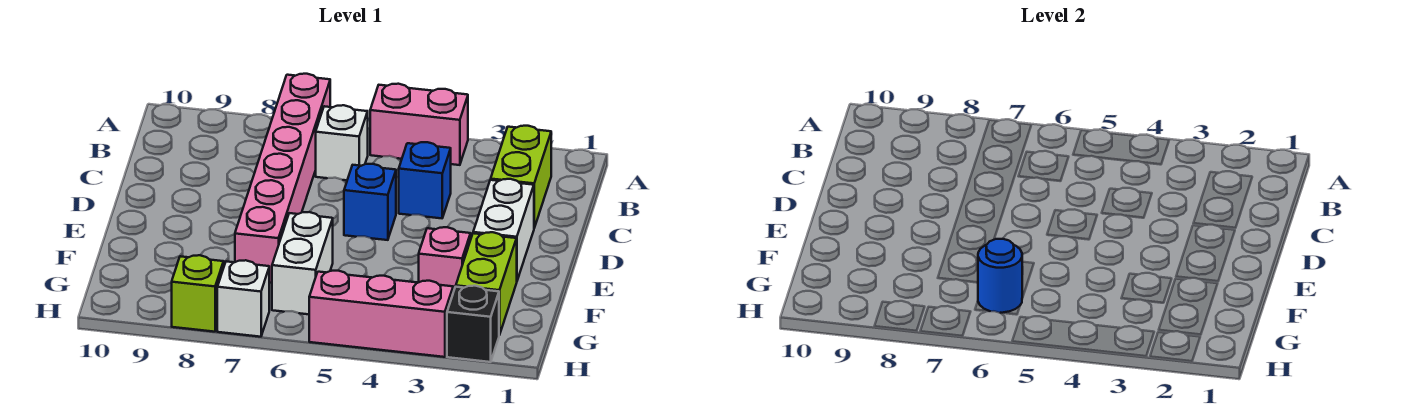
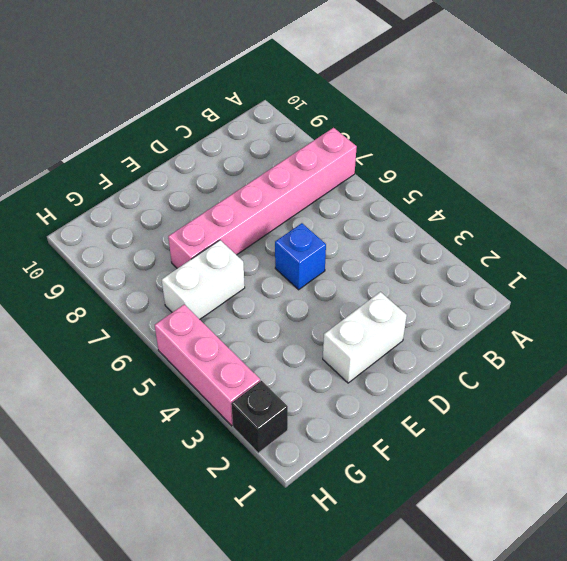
none -> pink brick A4:A5 level 1
none -> lime brick B2:C2 level 1
none -> white brick B6 level 1

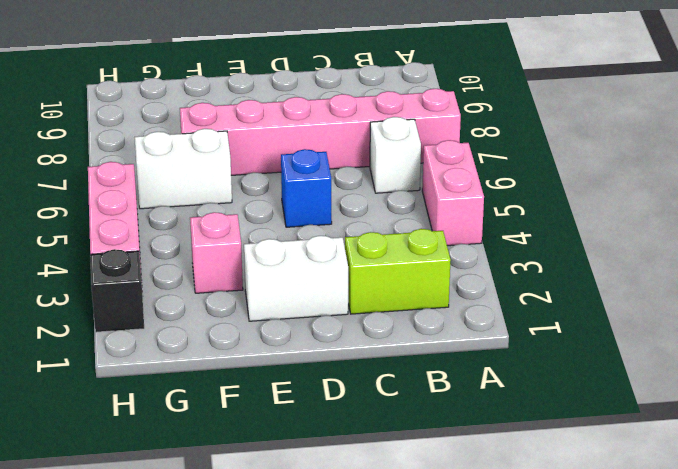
none -> blue brick C4 level 1
none -> lime brick F2:G2 level 1
none -> white brick H7 level 1

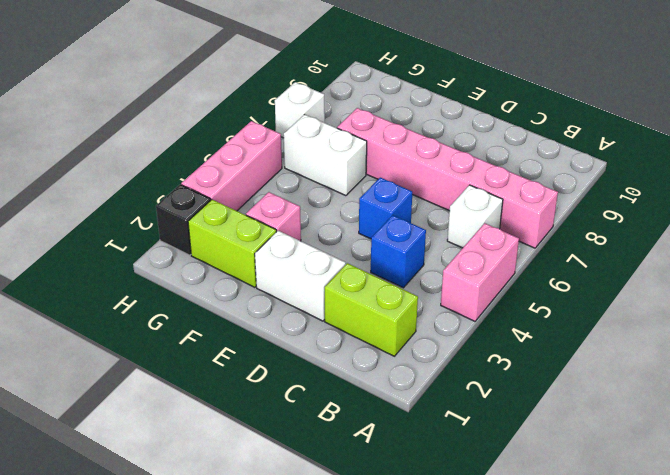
none -> lime brick H8 level 1
none -> blue round brick G6 level 2

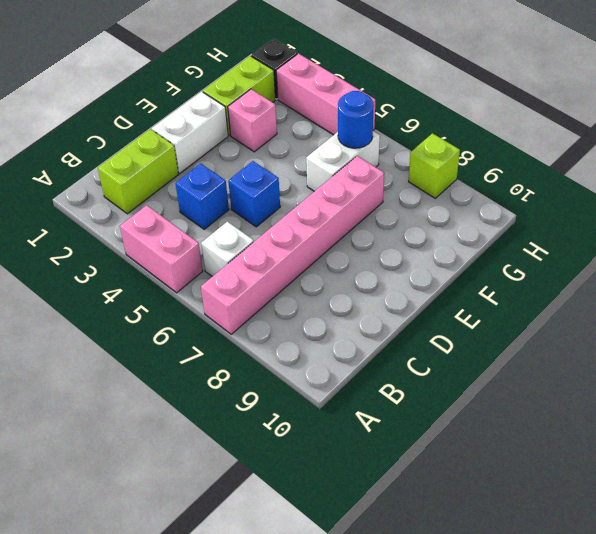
none -> white brick H7 level 1

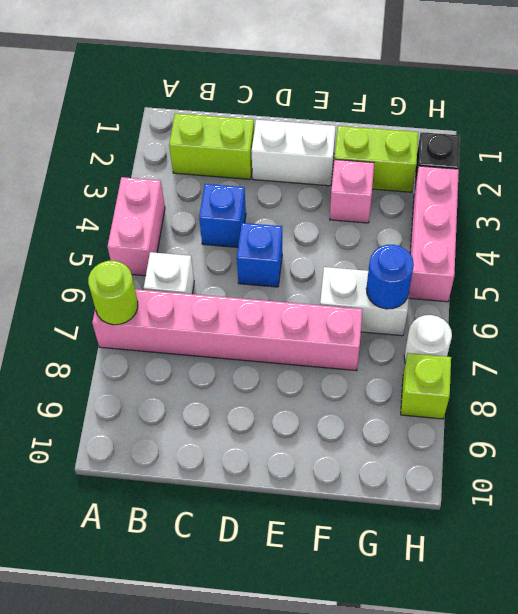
lime round brick A7 level 2 -> none
white round brick H7 level 1 -> white brick H7 level 1

